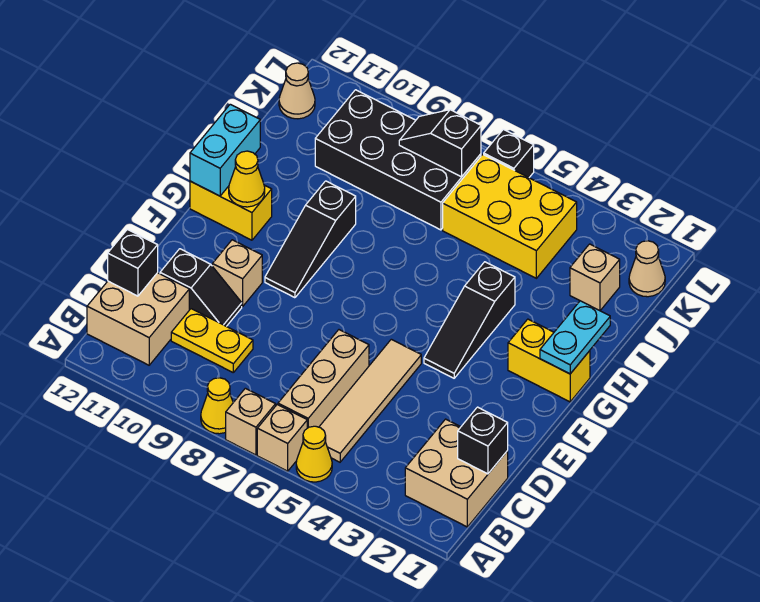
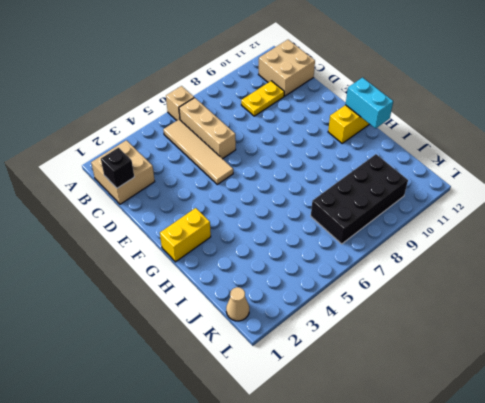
none -> yellow cone A5 level 1
none -> tan brick A7 level 1
none -> yellow cone A8 level 1

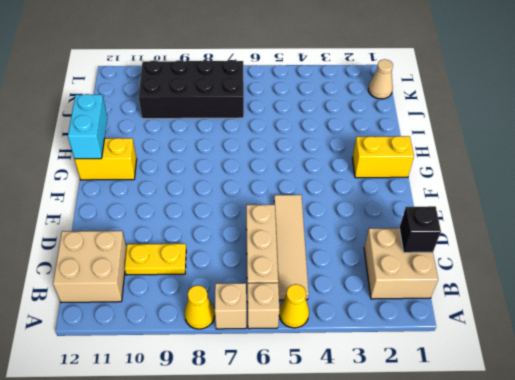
none -> black slope D10:D11 level 1 top 11
none -> tan brick E10 level 1
none -> black slope F4:H4 level 1 top H

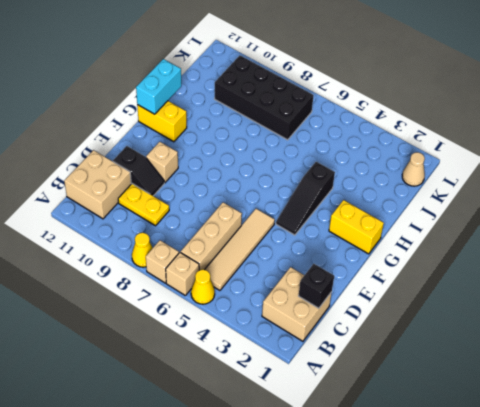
none -> black slope F9:H9 level 1 top H
none -> tan brick J2 level 1
none -> yellow brick J4:K6 level 1

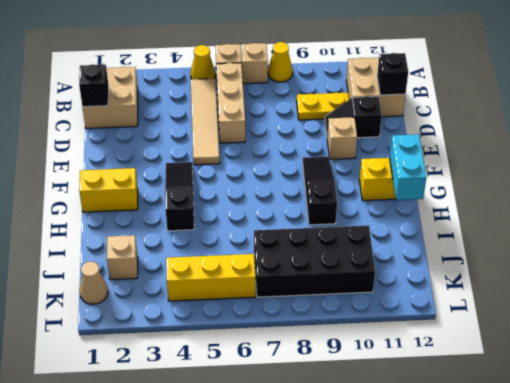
yellow brick K4:K6 level 1 -> yellow brick J4:K6 level 1
none -> tan cone K12 level 1
none -> black brick L6 level 1
none -> cyan plate G1:H1 level 2

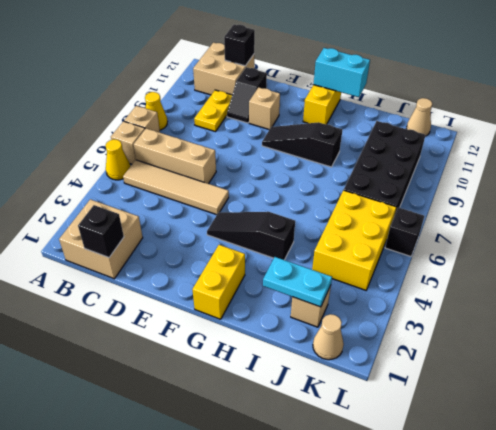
cyan plate I2:J2 level 2 -> cyan plate G1:H1 level 2
none -> yellow cone G11 level 2
none -> black slope K7:K8 level 2 top 7

